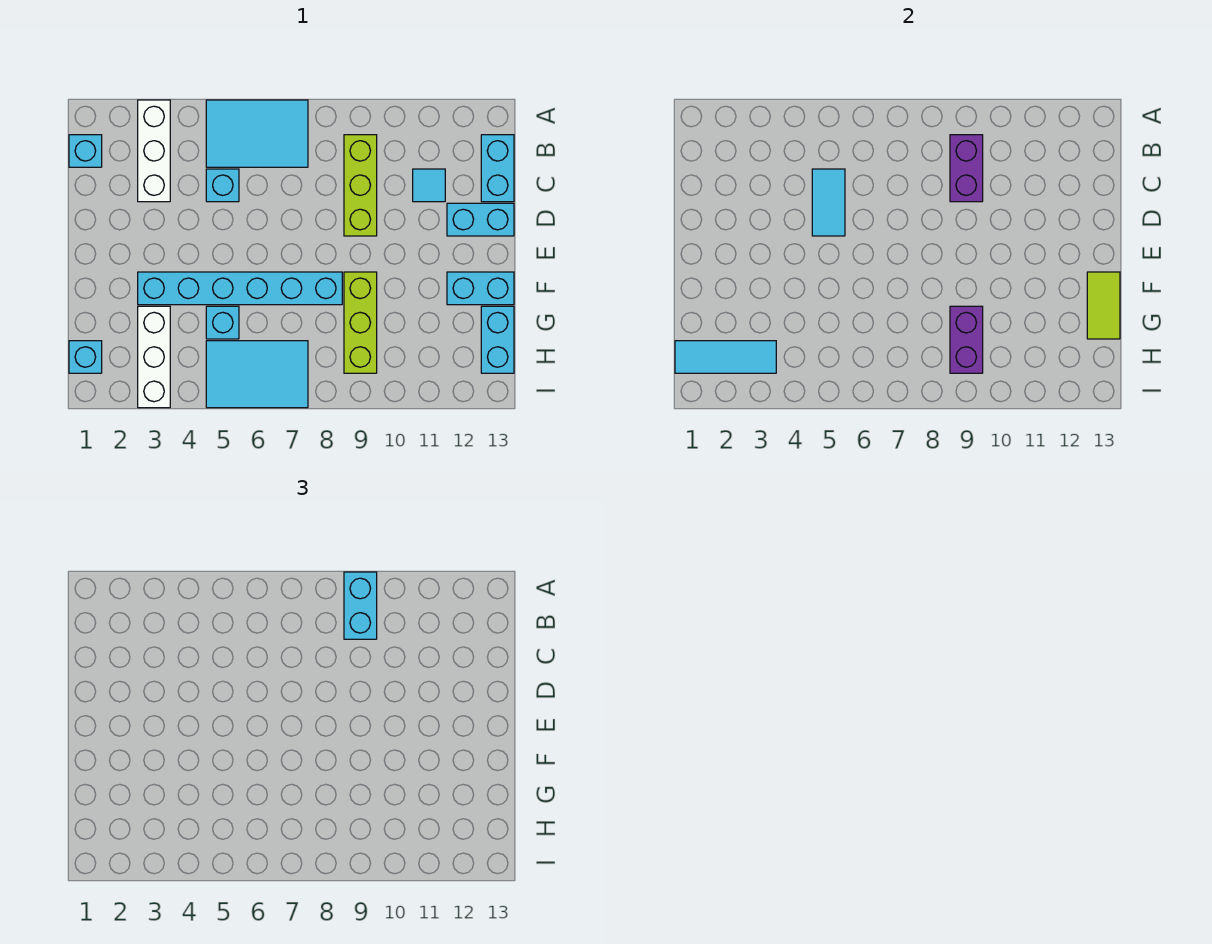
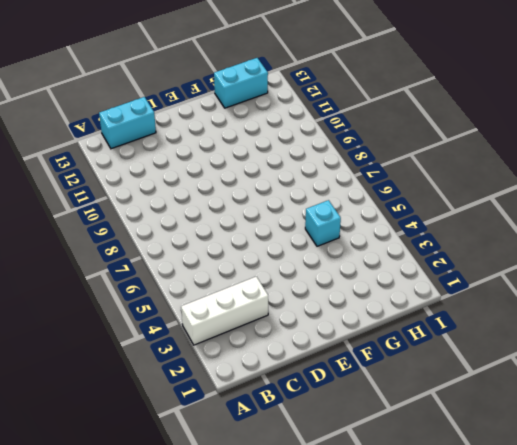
none -> cyan tile A5:B7 level 1
none -> cyan brick B1 level 1
none -> lime brick B9:D9 level 1

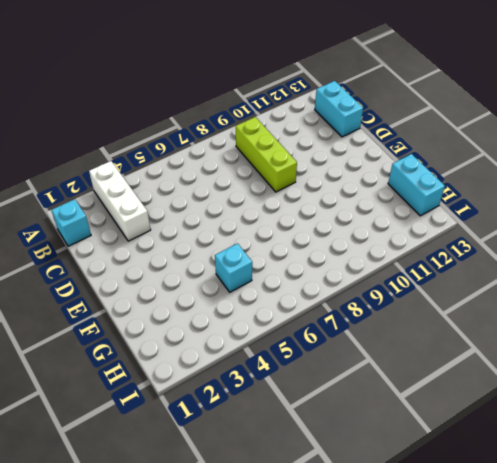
none -> cyan tile A5:B7 level 1
none -> cyan brick C5 level 1
none -> cyan tile C11 level 1

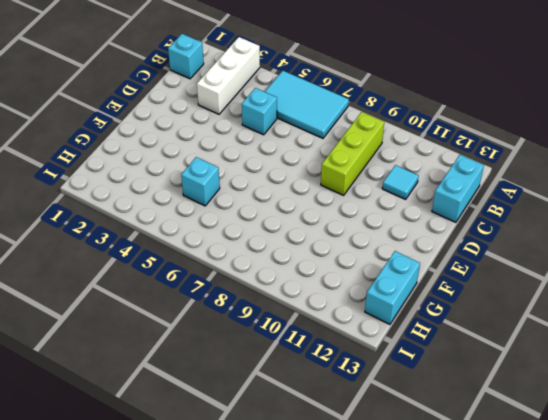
none -> cyan brick D12:D13 level 1
none -> cyan brick F3:F8 level 1
none -> lime brick F9:H9 level 1

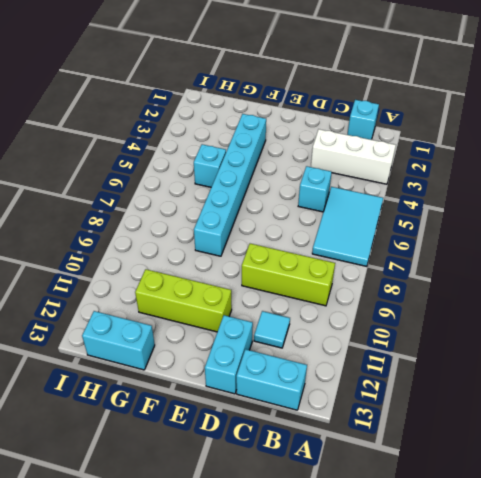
lime brick E11:G11 level 1 -> lime brick F9:H9 level 1
none -> cyan brick F12:F13 level 1
none -> white brick G3:I3 level 1
none -> cyan brick H1 level 1

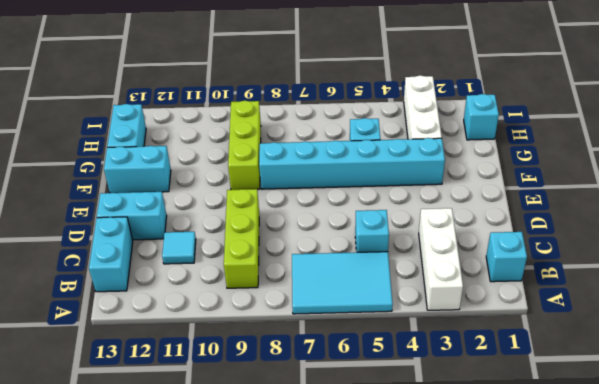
none -> cyan tile H5:I7 level 1
none -> purple brick B9:C9 level 2
none -> cyan tile C5:D5 level 2

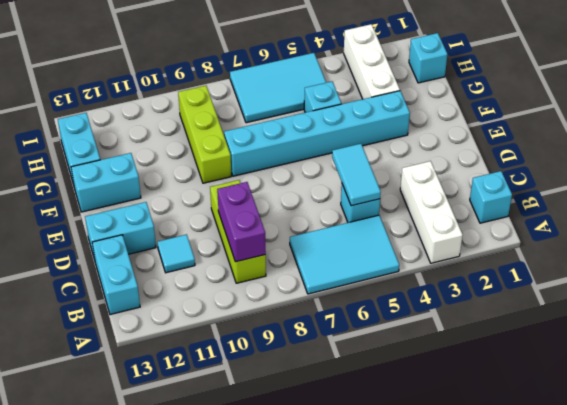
none -> lime tile F13:G13 level 2
none -> purple brick G9:H9 level 2
none -> cyan tile H1:H3 level 2

